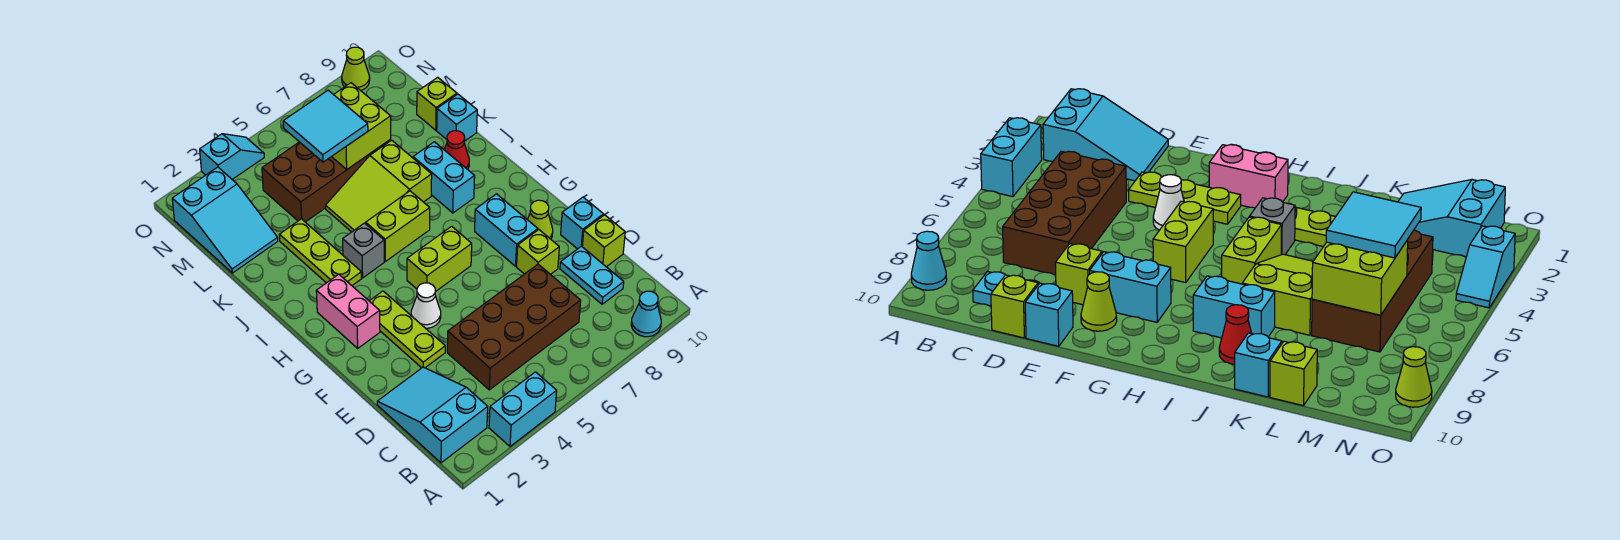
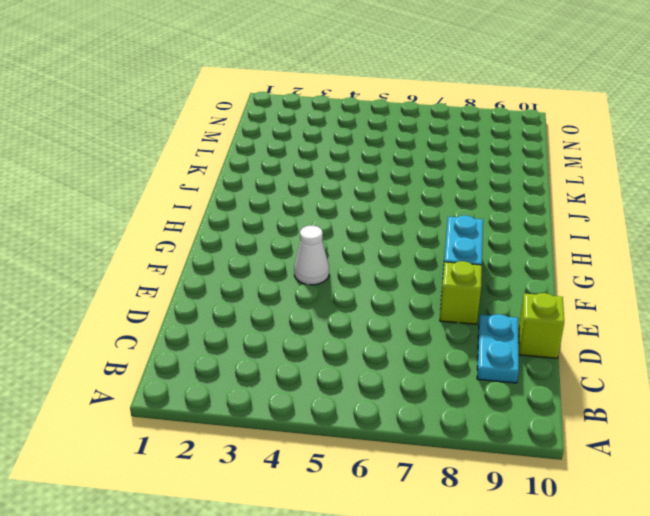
none -> cyan brick A3:A4 level 1
none -> cyan cone A9 level 1
none -> cyan slope B1:D2 level 1 top B

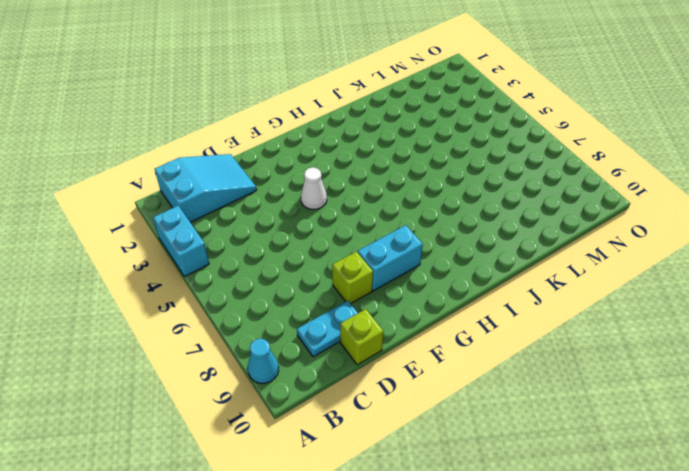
none -> brown brick C4:D7 level 1
none -> lime plate E3:G3 level 1
none -> cyan brick E10 level 1

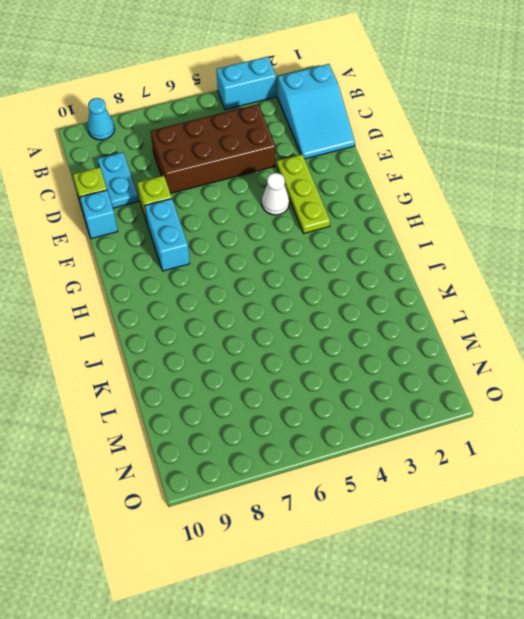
none -> lime cone F9 level 1
none -> pink brick G2:H2 level 1
none -> lime brick G5:G6 level 1

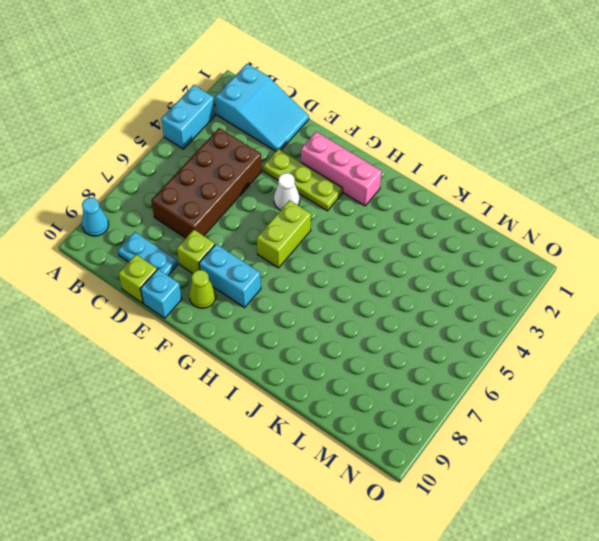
pink brick F2:H2 level 1 -> pink brick G2:H2 level 1
none -> lime plate I3:K3 level 1
none -> grey brick I4 level 1
none -> lime brick I5:I6 level 1

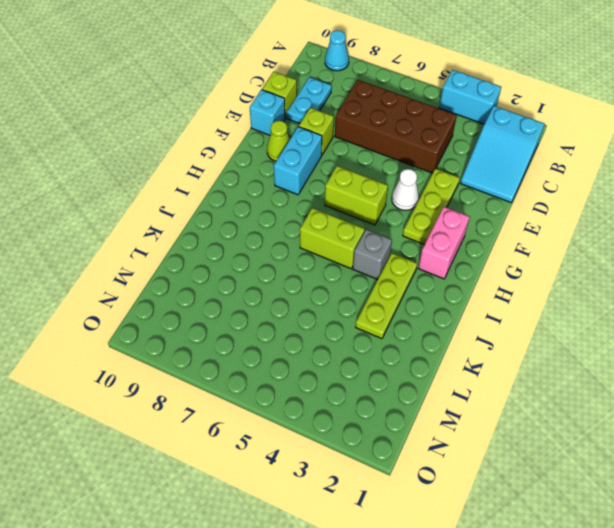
none -> cyan brick I8:J8 level 1
none -> lime slope J5:K7 level 1 top 7
none -> red cone J9 level 1

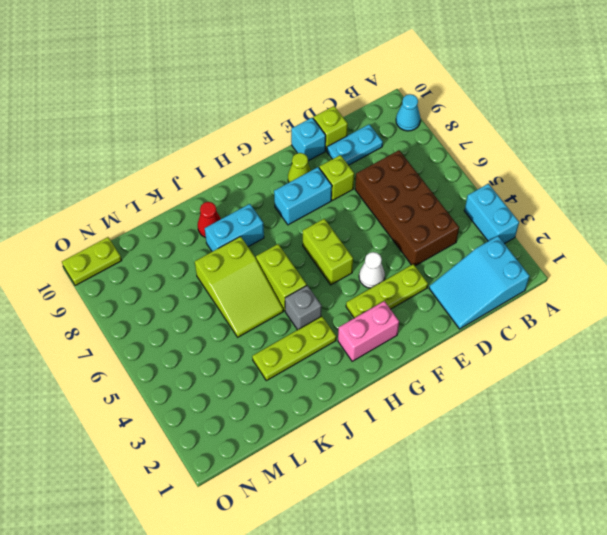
lime plate N10:O10 level 1 -> none
none -> cyan brick K10 level 1
none -> cyan slope L1:N2 level 1 top N
none -> brown brick L4:M7 level 1

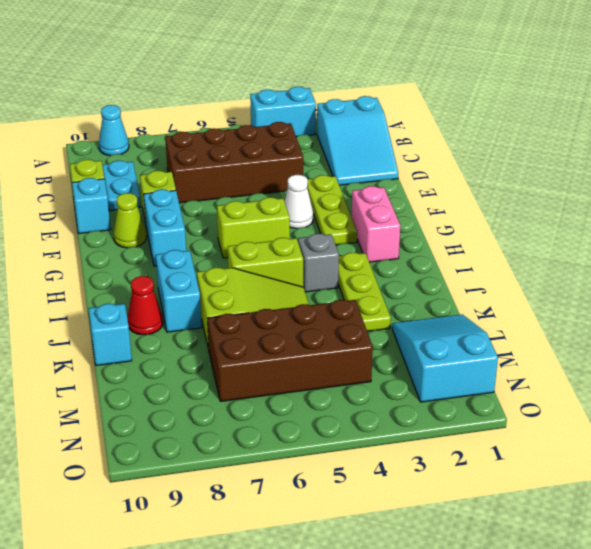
none -> lime brick L10 level 1
none -> cyan slope O3:O4 level 1 top 3
none -> lime cone O9 level 1

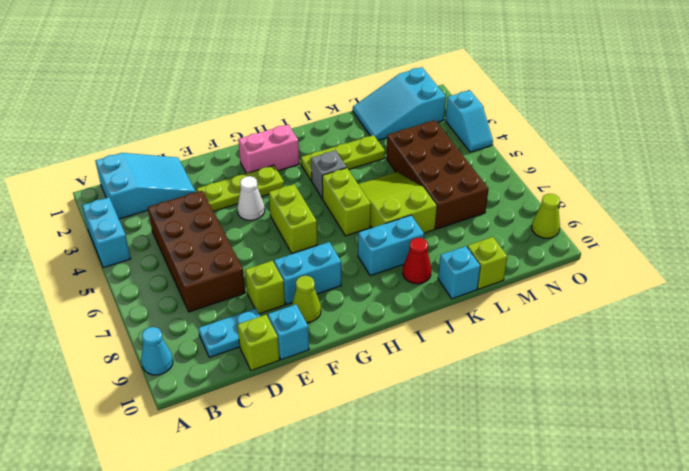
none -> lime brick L6:M7 level 2
none -> cyan tile L5:M6 level 3

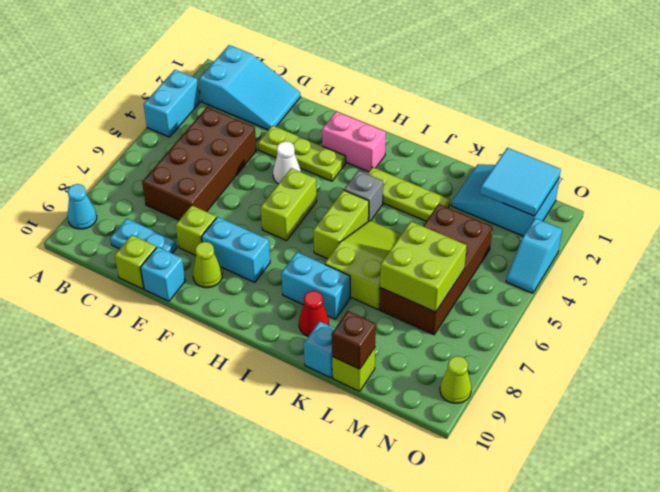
brown brick L10 level 2 -> none
cyan tile M1:N2 level 2 -> cyan tile L5:M6 level 3

